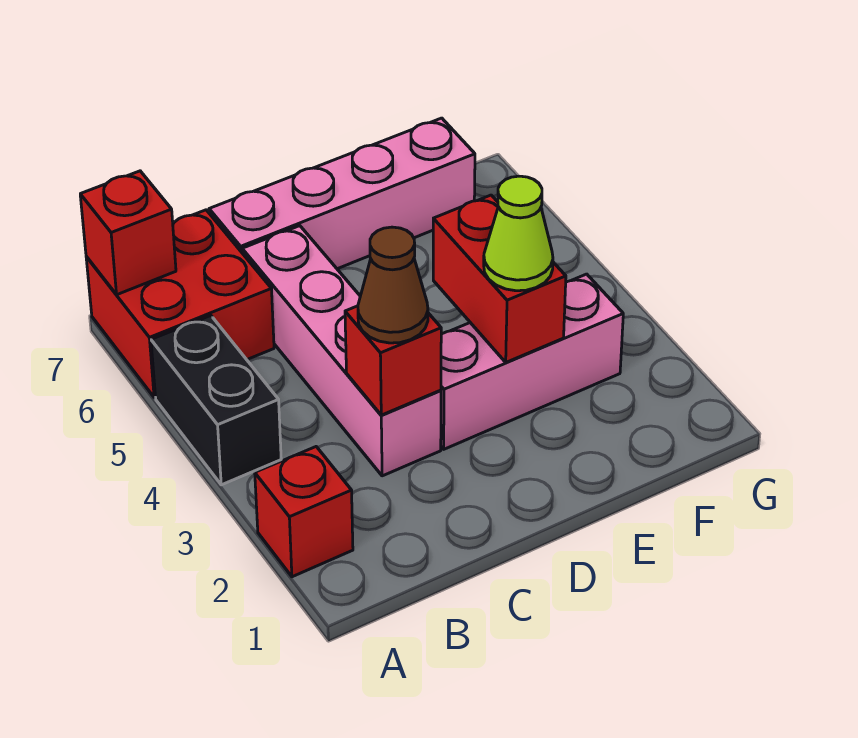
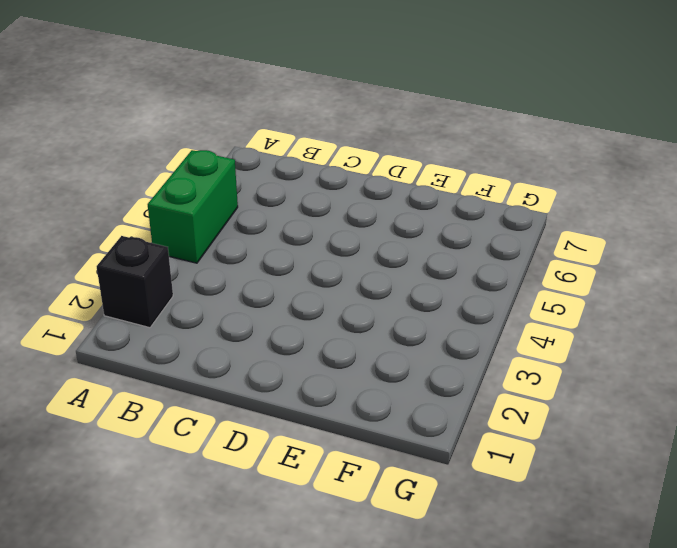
black brick A2 level 1 -> red brick A2 level 1
green brick A4:A5 level 1 -> black brick A4:A5 level 1
none -> red brick A6:B7 level 1
none -> pink brick C3:C6 level 1

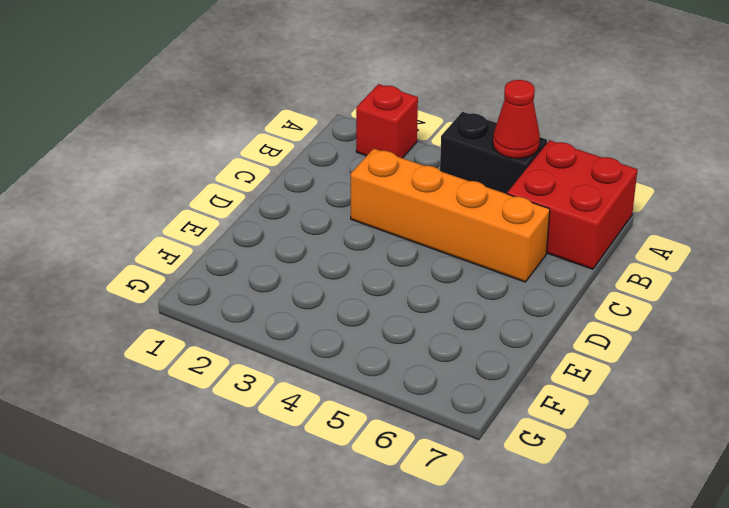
red cone A5 level 2 -> none
orange brick C3:C6 level 1 -> pink brick C3:C6 level 1
none -> pink brick C7:F7 level 1
none -> pink brick D3:F3 level 1

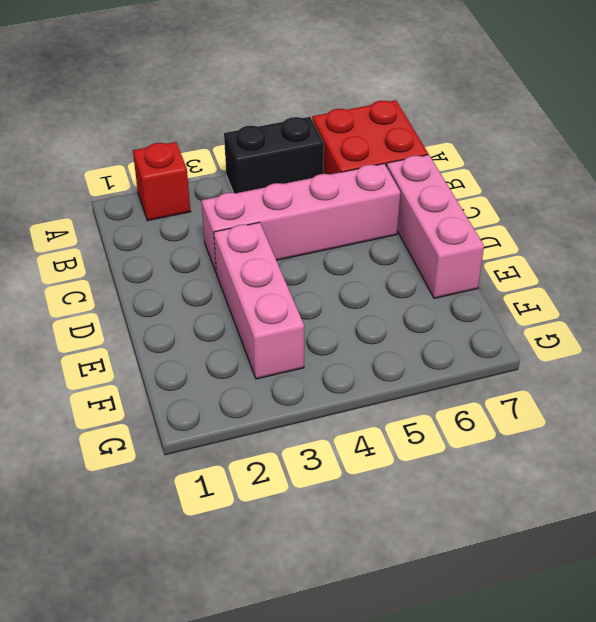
pink brick C7:E7 level 1 -> pink brick C7:F7 level 1
none -> red brick A7 level 2
none -> red brick C3 level 2

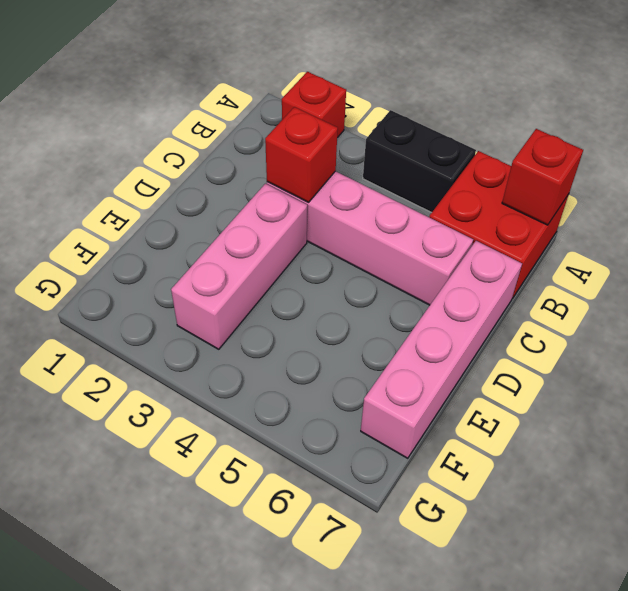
none -> red brick E3:E4 level 2
none -> brown cone C3 level 3

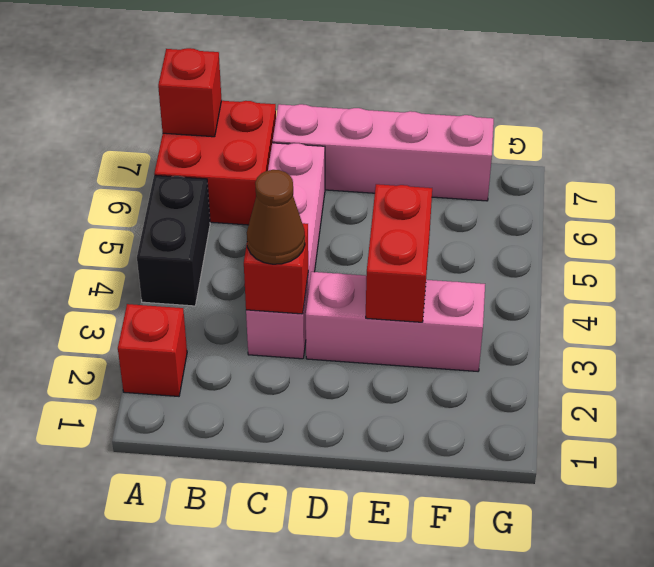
none -> lime cone E3 level 3

